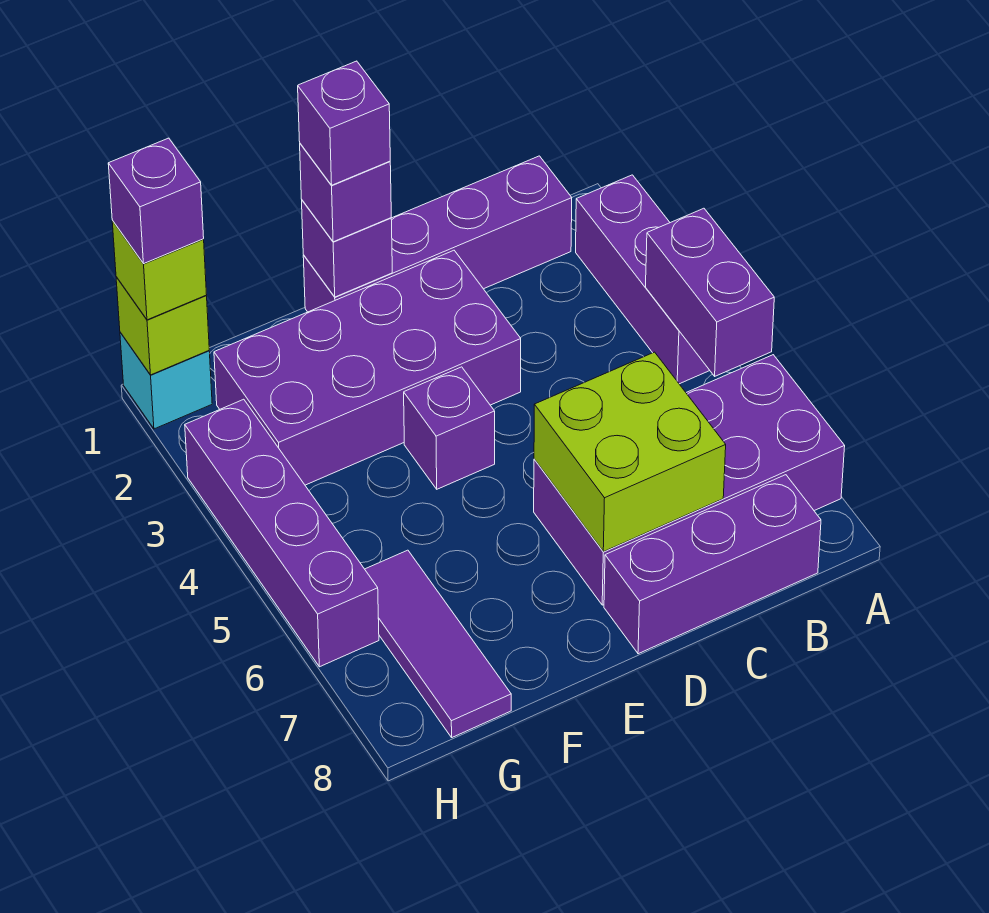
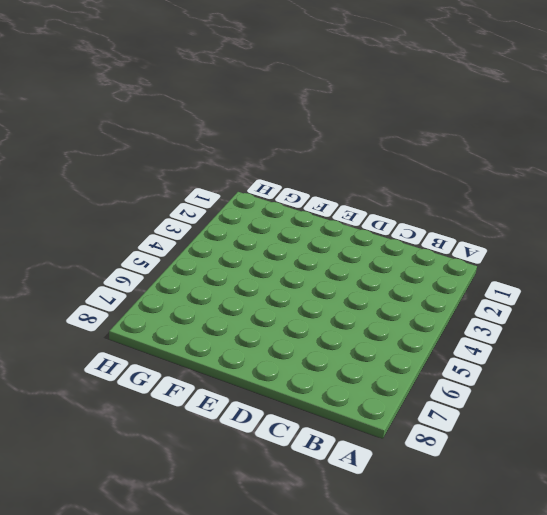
none -> purple brick A2:A4 level 1
none -> purple brick A6:D7 level 1
none -> purple brick B1:E1 level 1

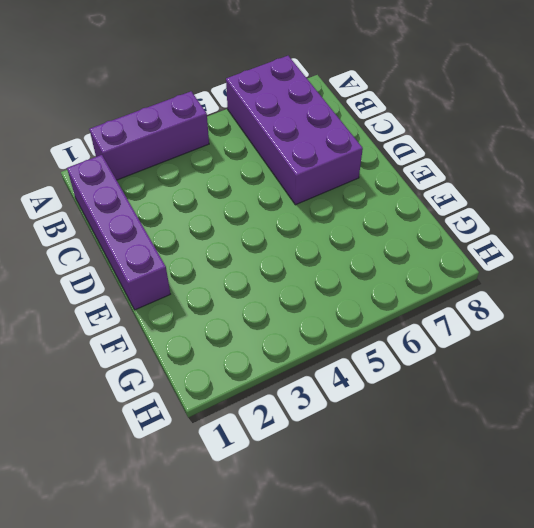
none -> purple brick B8:D8 level 1
none -> purple brick D2:G3 level 1
none -> purple brick E4 level 1

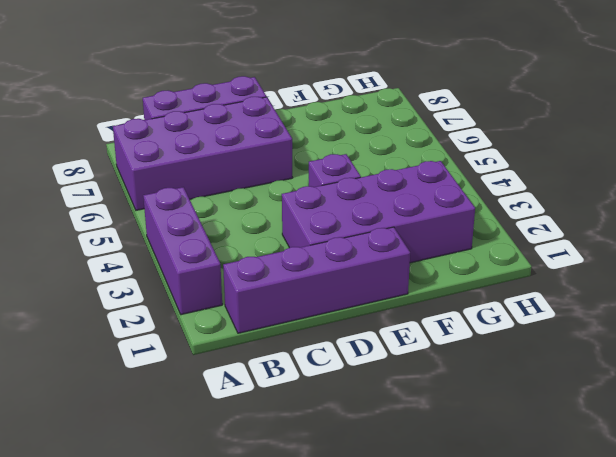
none -> purple tile G6:G8 level 1
none -> cyan brick H1 level 1
none -> purple brick H3:H6 level 1

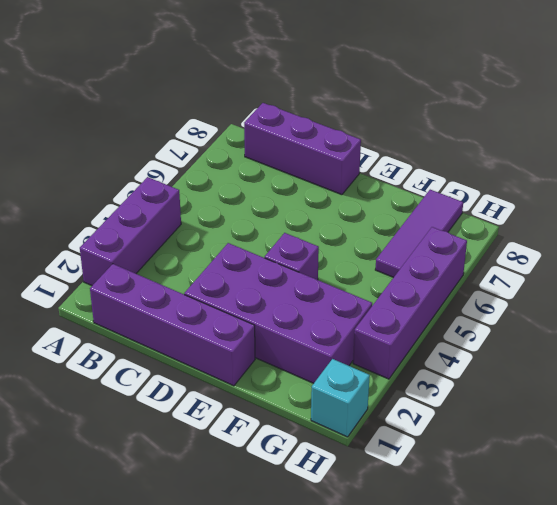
none -> purple brick A6:D7 level 1
none -> purple brick A4:A5 level 2
none -> lime brick C6:D7 level 2

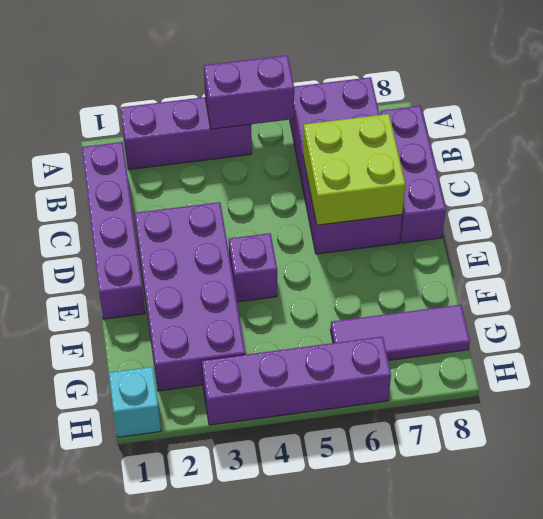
none -> purple brick E1 level 2
none -> lime brick H1 level 2
none -> purple brick E1 level 3

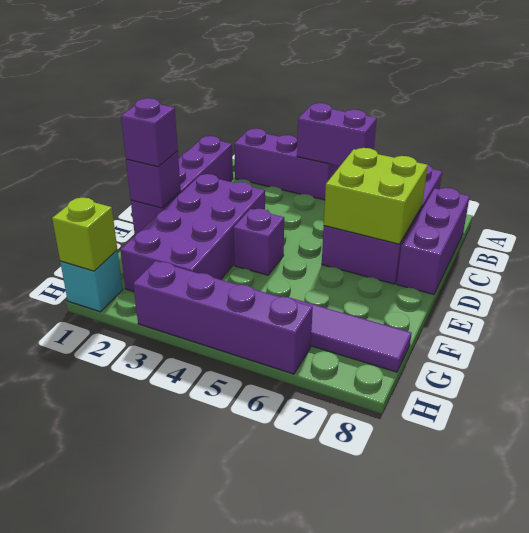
none -> lime brick H1 level 3
none -> purple brick E1 level 4
none -> purple brick H1 level 4

